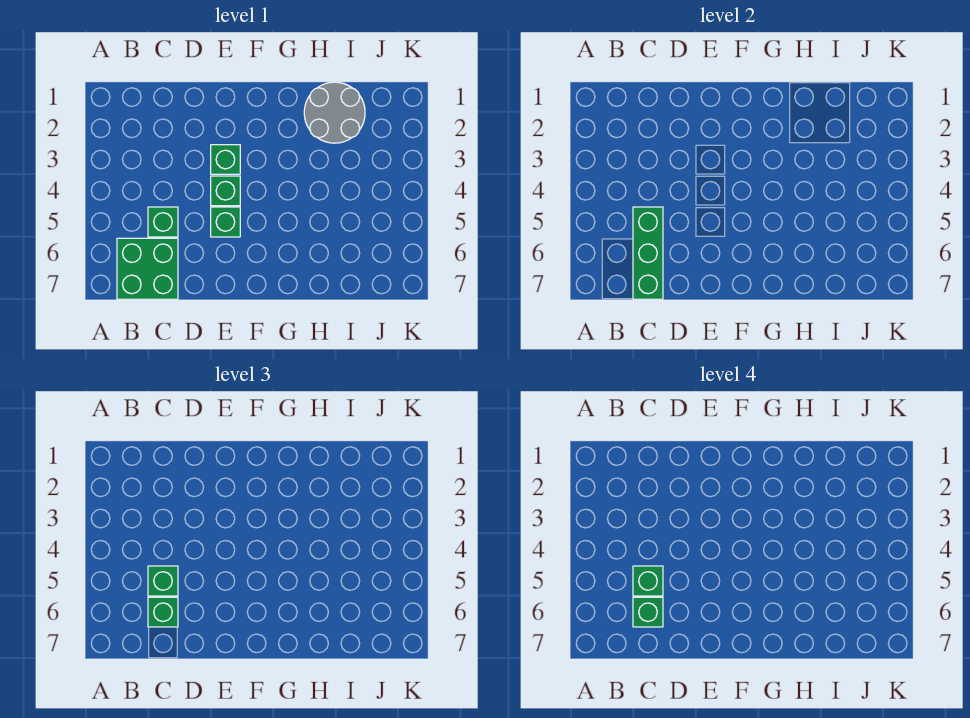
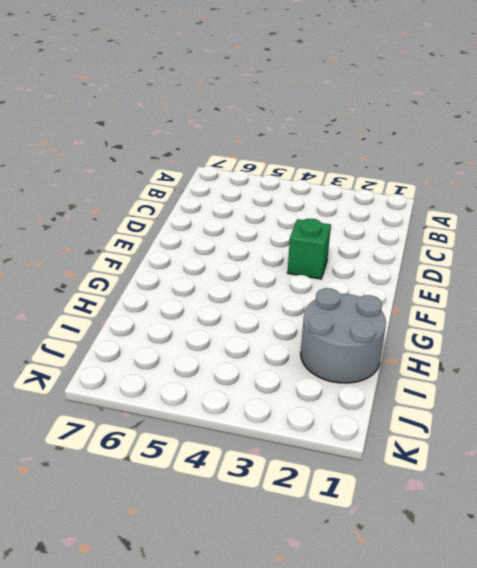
none -> green brick B6:C7 level 1
none -> green brick C5 level 1

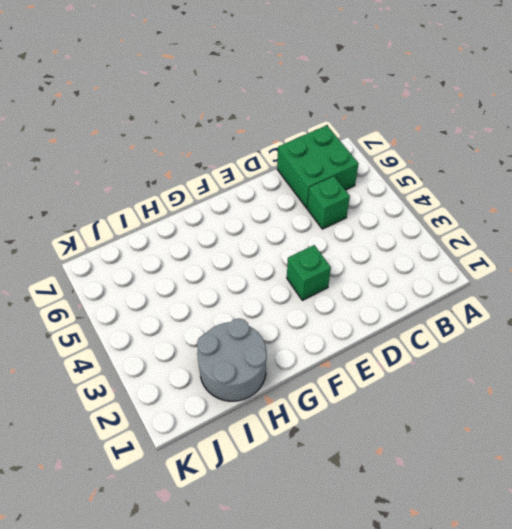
none -> green brick E4 level 1
none -> green brick E5 level 1

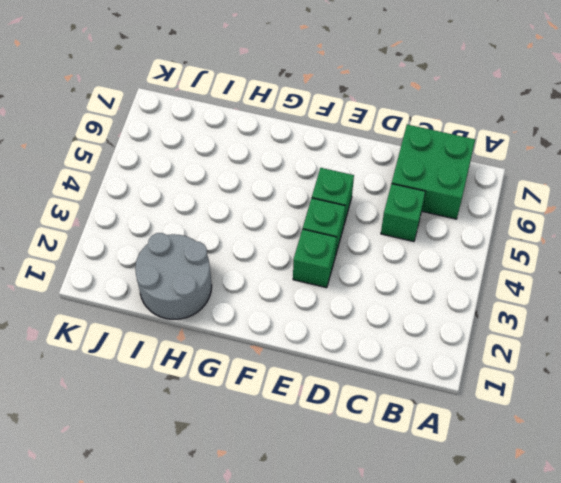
none -> green brick C5:C7 level 2
none -> green brick C5 level 3

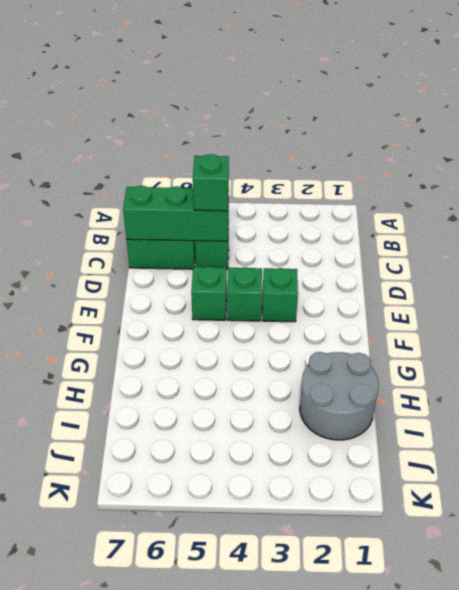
none -> green brick C6 level 3
none -> green brick C5 level 4

